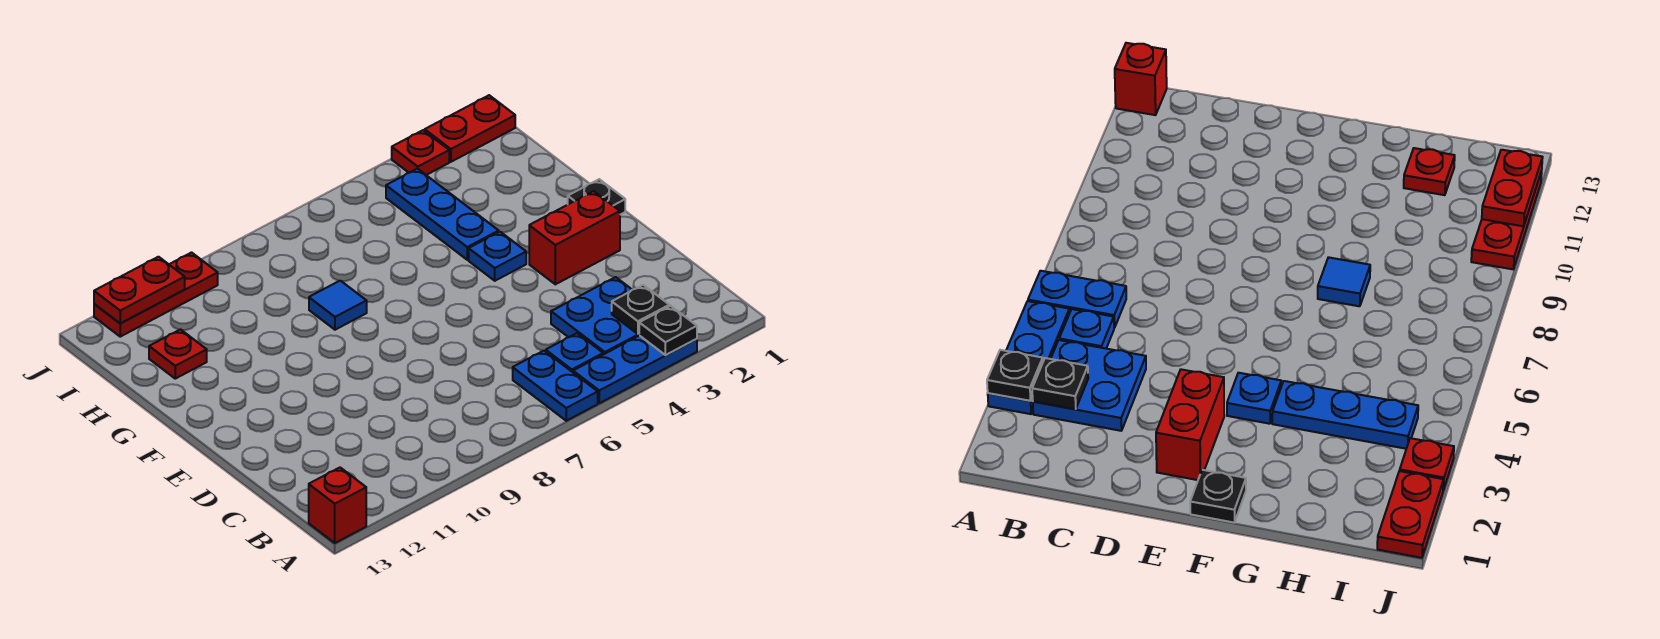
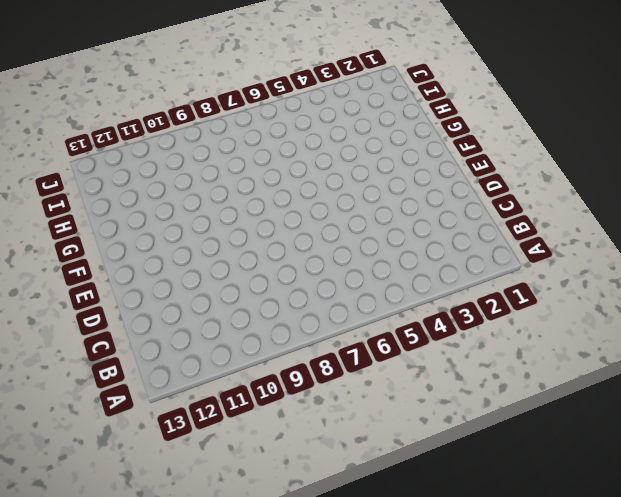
none -> blue plate A3:A5 level 1
none -> blue plate A6:B6 level 1
none -> red brick A13 level 1

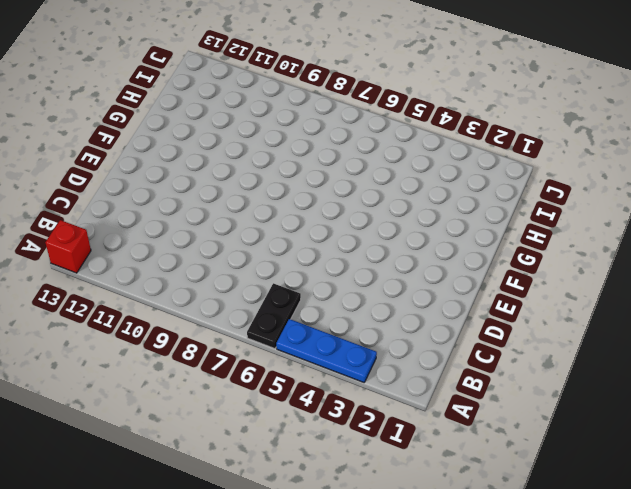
black plate A6:B6 level 1 -> blue plate A6:B6 level 1
none -> blue plate B3:C4 level 1
none -> blue plate B5 level 1
none -> red brick E2:E3 level 1

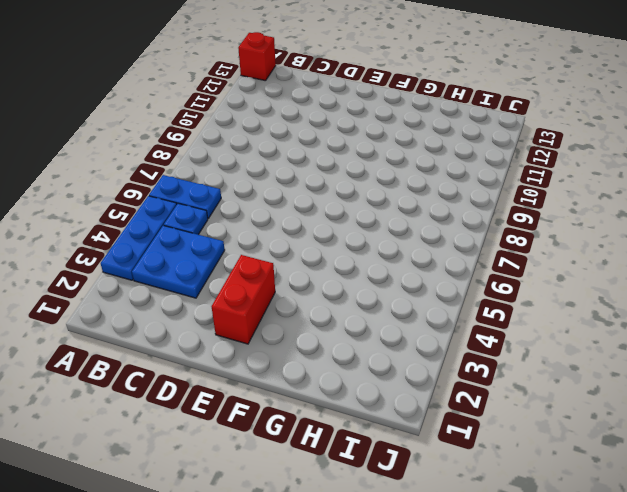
none -> black plate F1 level 1
none -> blue plate F4 level 1
none -> blue plate G4:I4 level 1

